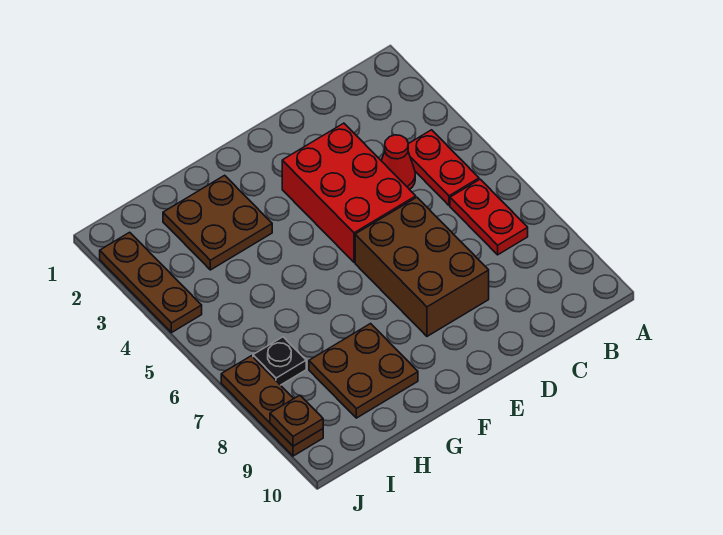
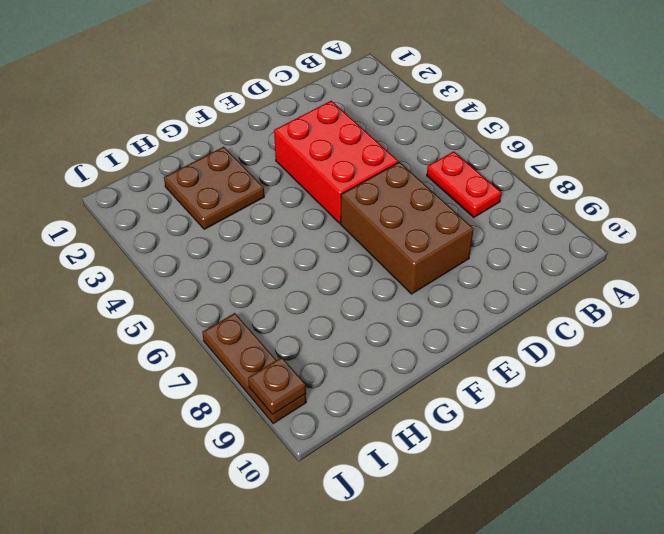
none -> red plate B4:B5 level 1
none -> red cone C4 level 1

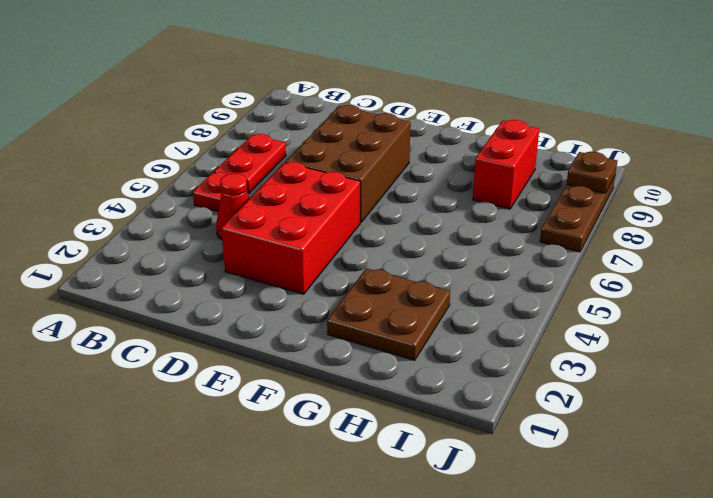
red plate B5 level 1 -> red plate B4:B5 level 1
red brick H8:H9 level 1 -> brown plate G8:H9 level 1
none -> black plate I7 level 1
none -> brown plate J2:J4 level 1

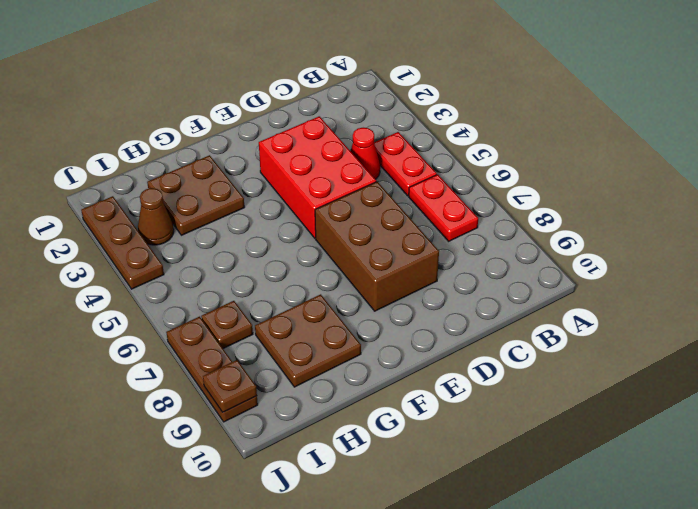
brown cone I3 level 1 -> none
brown plate I7 level 1 -> black plate I7 level 1

